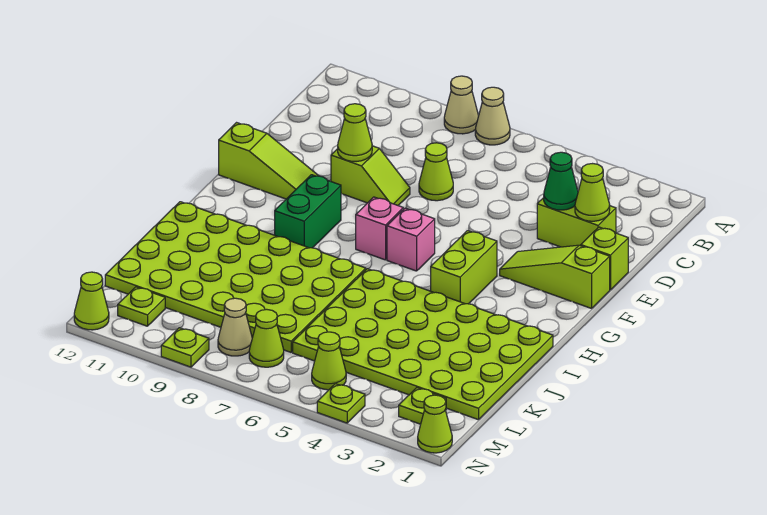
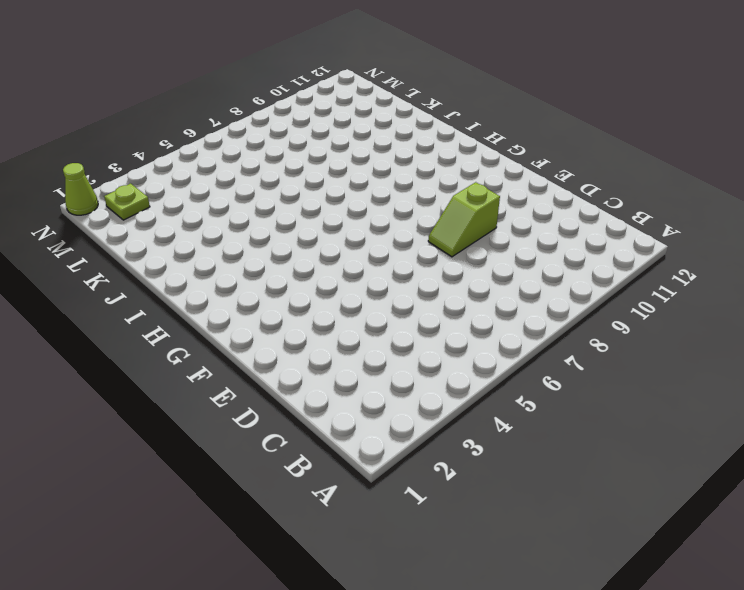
none -> tan cone A7 level 1
none -> tan cone A8 level 1
none -> lime brick D2:D3 level 1

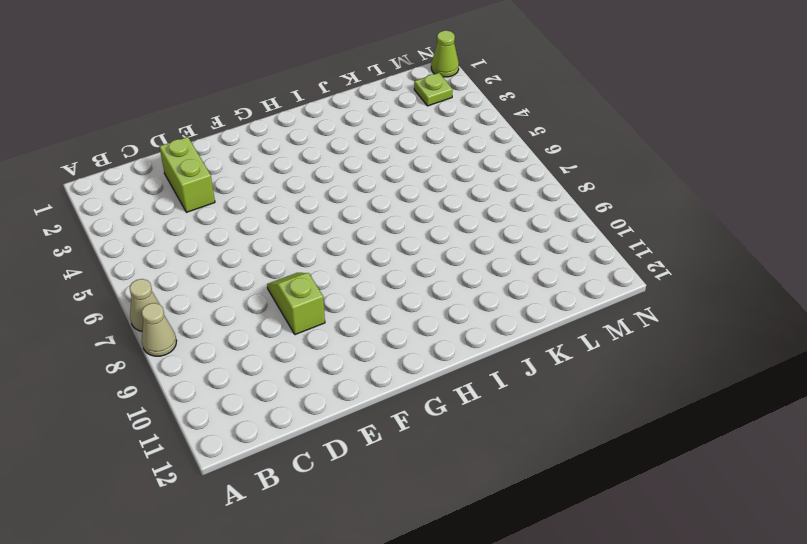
none -> lime cone D7 level 1
none -> lime brick E1 level 1
none -> lime slope F1:F3 level 1 top 1

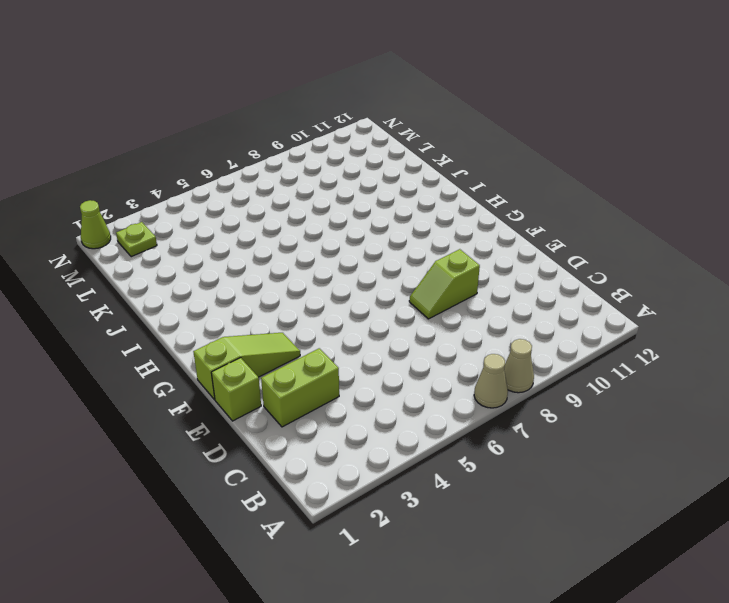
none -> lime cone D7 level 1
none -> lime slope F10:F12 level 1 top 12
none -> lime brick G4:H4 level 1

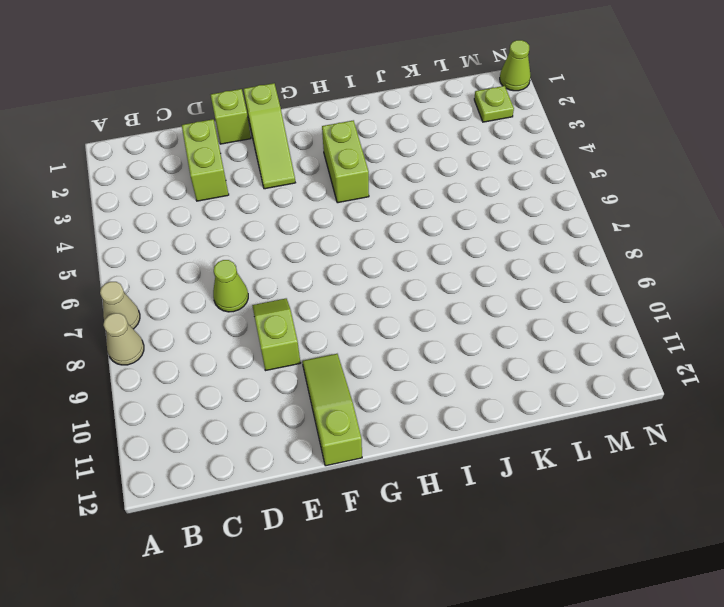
lime brick H3:H4 level 1 -> lime brick G4:H4 level 1
none -> pink brick G6 level 1
none -> pink brick G7 level 1
none -> green brick G9:H9 level 1

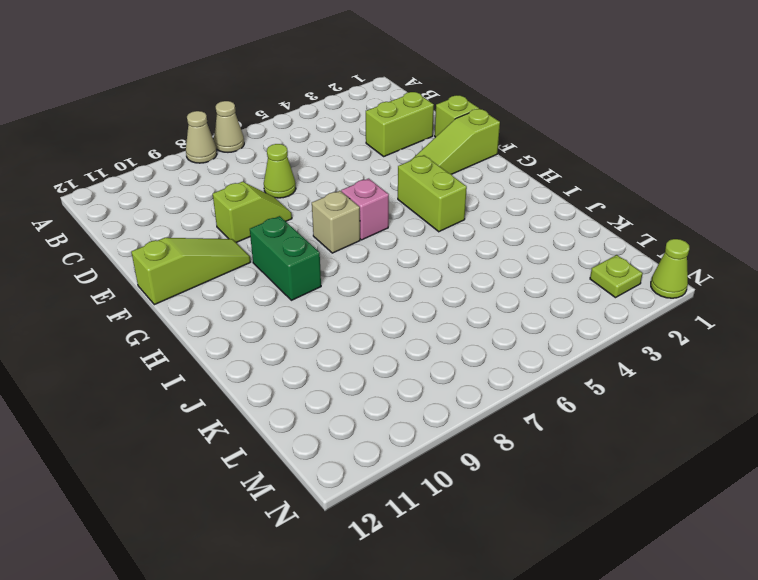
tan brick G7 level 1 -> pink brick G7 level 1
none -> lime plate I1:L6 level 1
none -> lime plate I7:L12 level 1
none -> lime cone M5 level 1

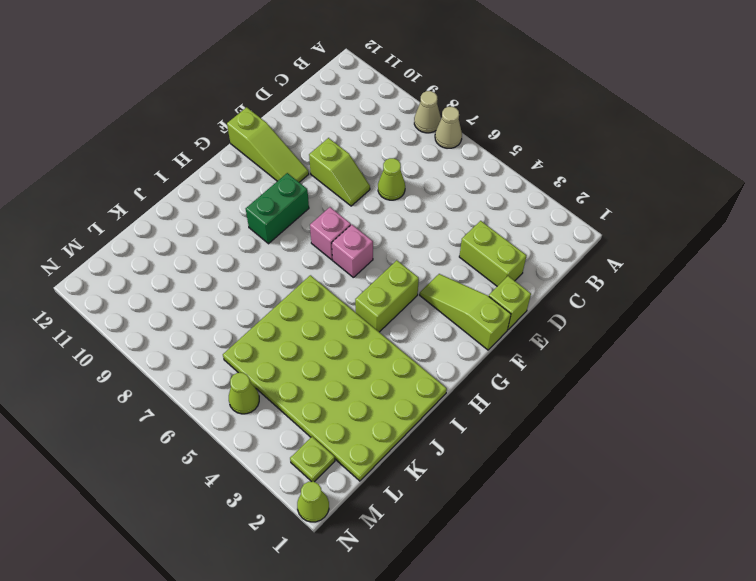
none -> lime plate I7:L12 level 1
none -> lime cone M7 level 1
none -> tan cone M8 level 1

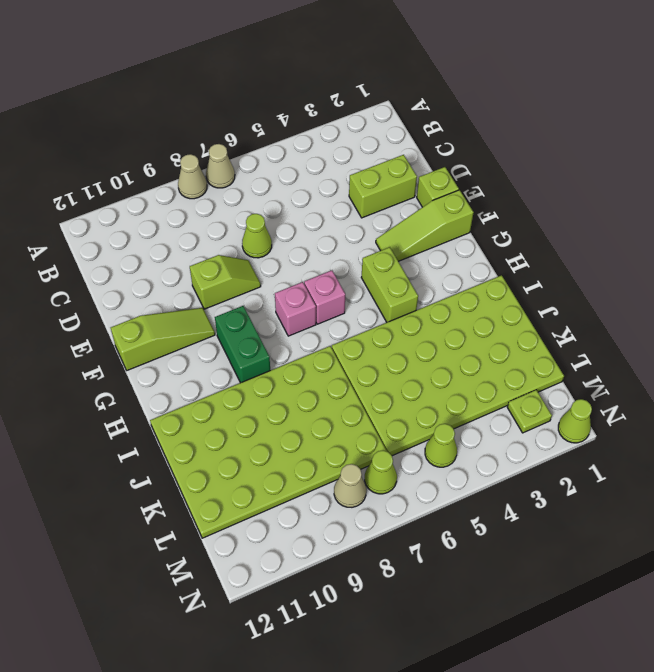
none -> lime plate M11 level 1
none -> lime plate N4 level 1
none -> lime plate N9 level 1

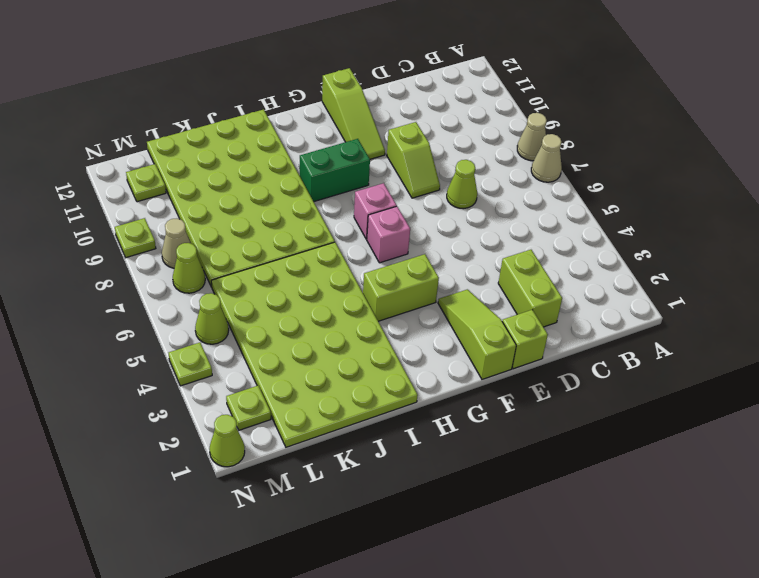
none -> lime cone N12 level 1
none -> lime cone D2 level 2
none -> green cone D3 level 2

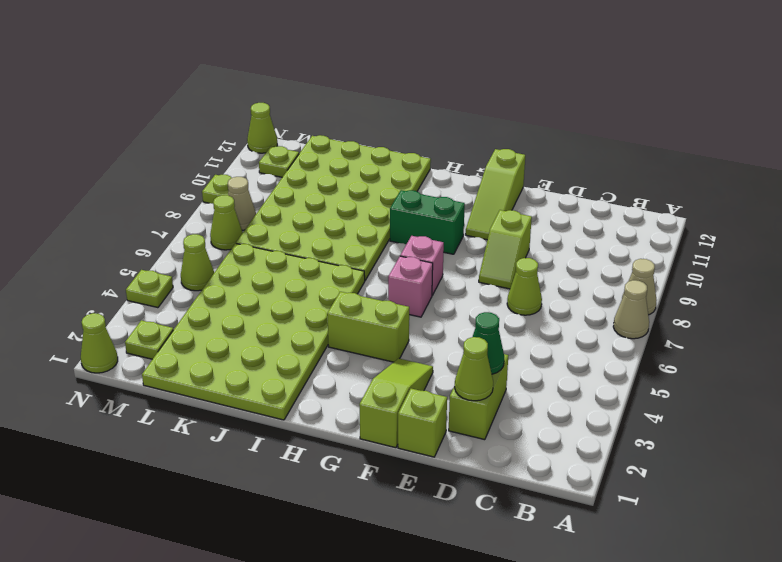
none -> lime cone E9 level 2

